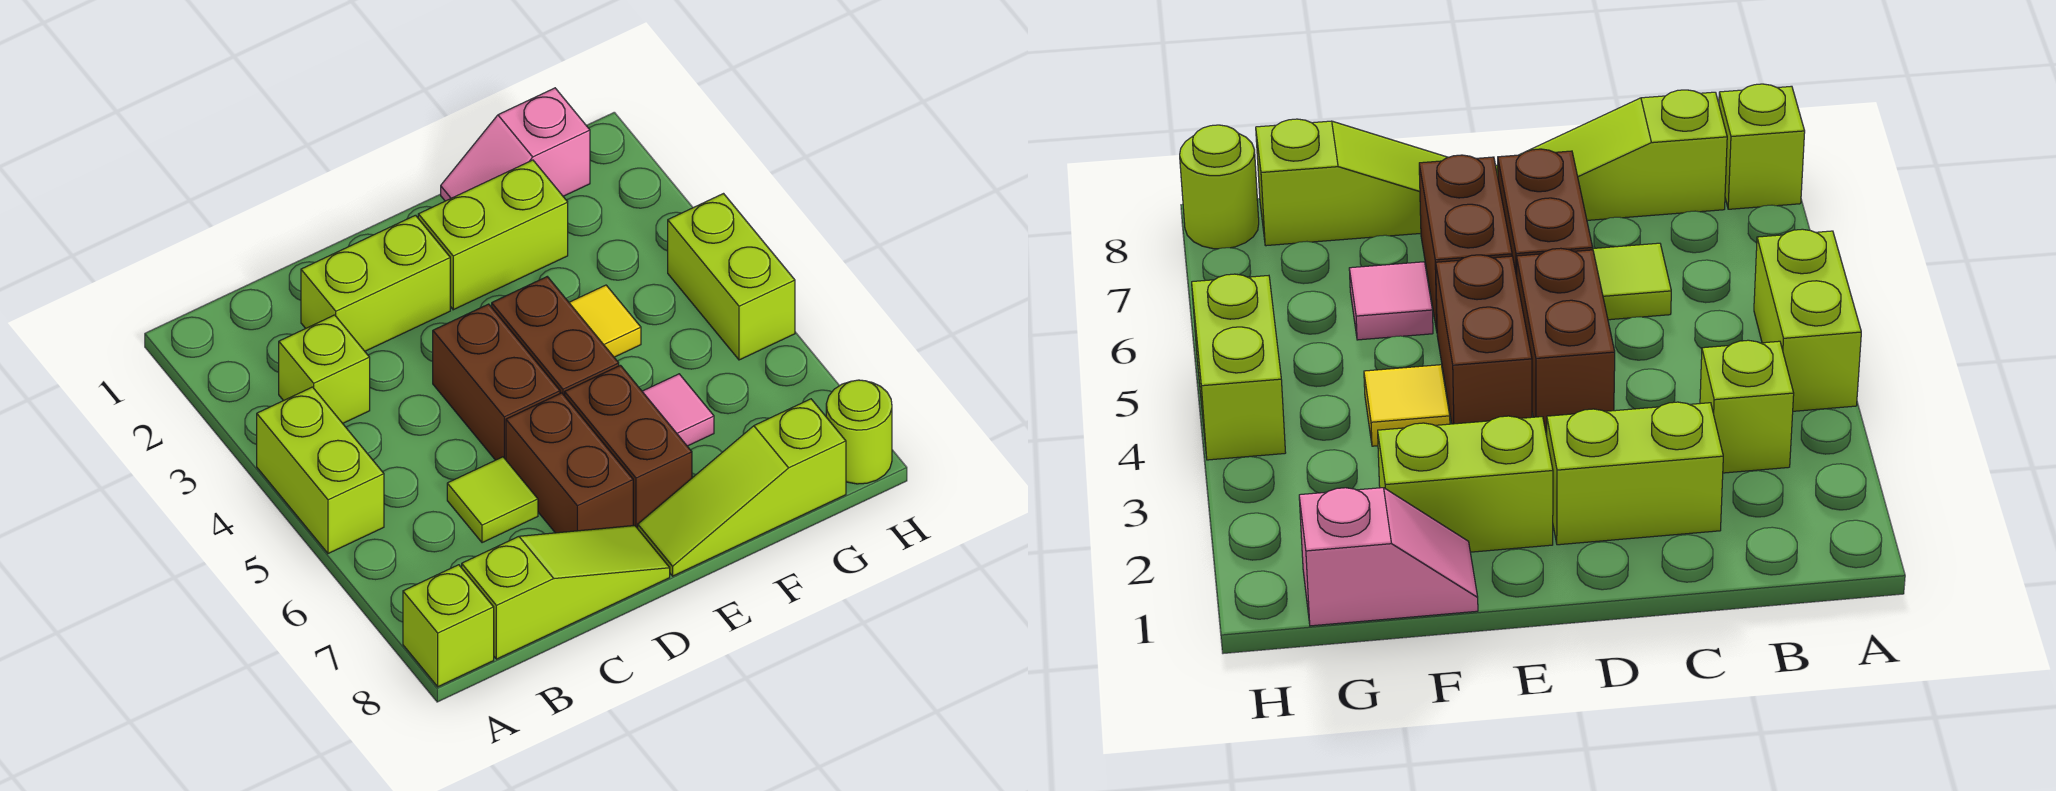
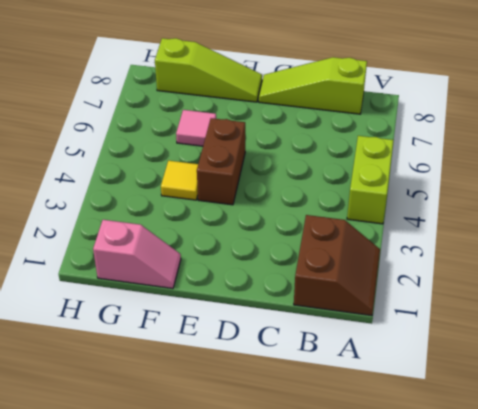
brown slope A1:B2 level 1 top B -> none
none -> lime brick A8 level 1
none -> lime brick B3 level 1
none -> lime brick C2:D2 level 1

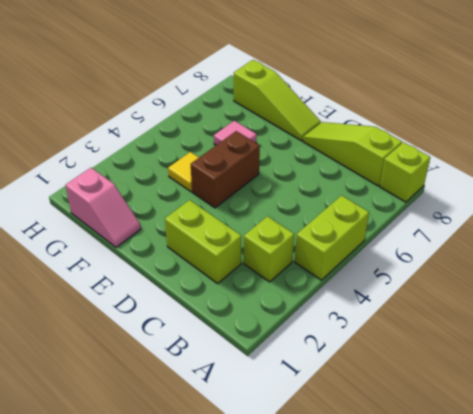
none -> lime tile C6 level 1
none -> brown brick D4:D5 level 1
none -> brown brick D6:D7 level 1

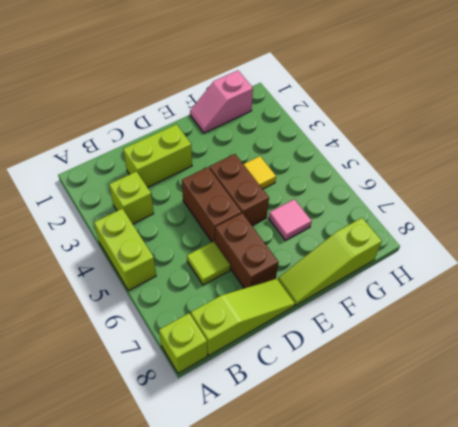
none -> lime brick E2:F2 level 1
none -> brown brick E6:E7 level 1
none -> lime brick H4:H5 level 1

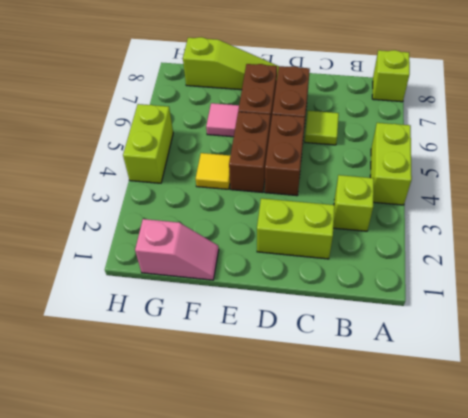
none -> lime slope B8:D8 level 1 top B
none -> lime brick E2:F2 level 1
none -> lime round brick H8 level 1

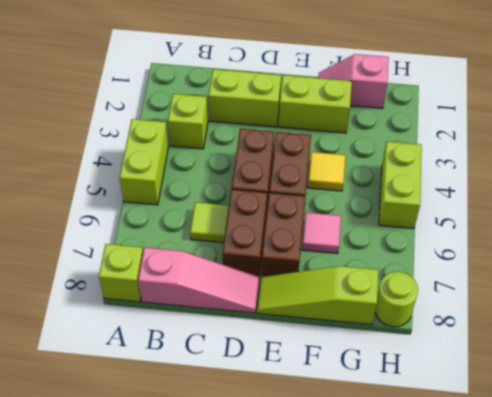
pink slope B8:D8 level 1 top B -> lime slope B8:D8 level 1 top B

